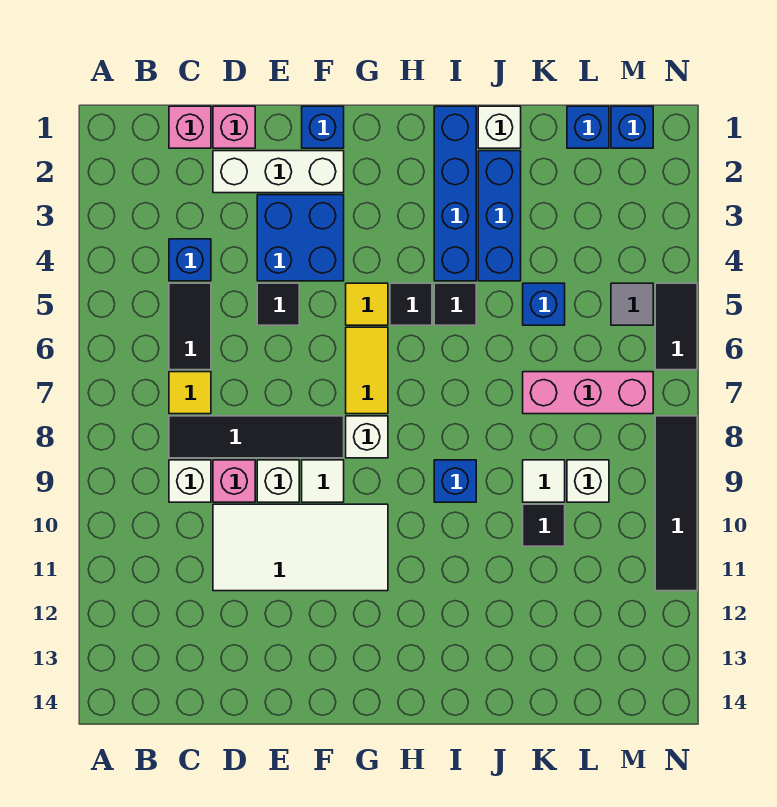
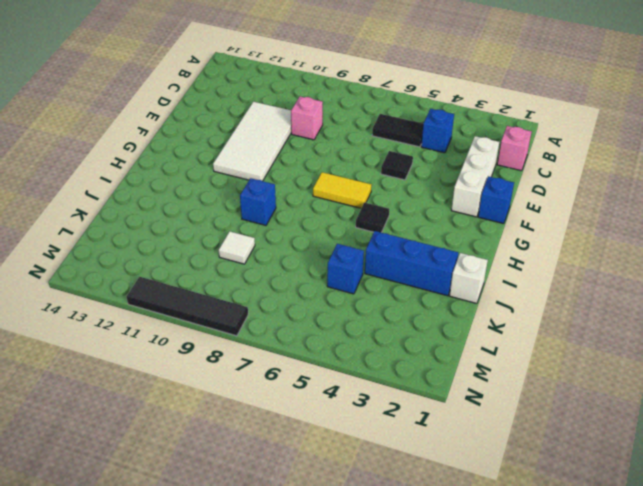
none -> yellow tile C7 level 1
none -> black tile C8:F8 level 1
none -> white brick C9 level 1
none -> pink brick D1 level 1

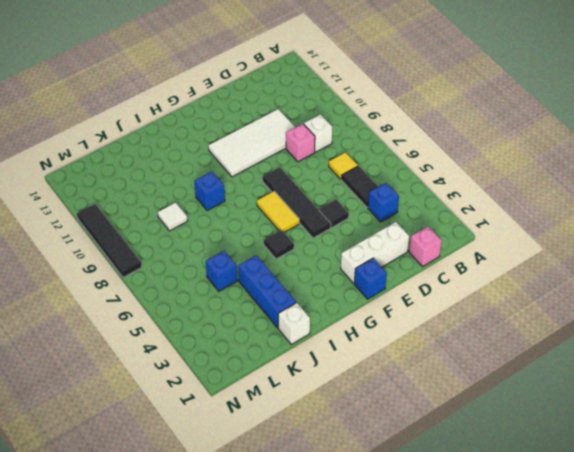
black tile F5:F8 level 1 -> black tile C8:F8 level 1
none -> pink brick D1 level 1
none -> blue brick E3:F4 level 1
none -> white brick E9 level 1
none -> white tile F9 level 1

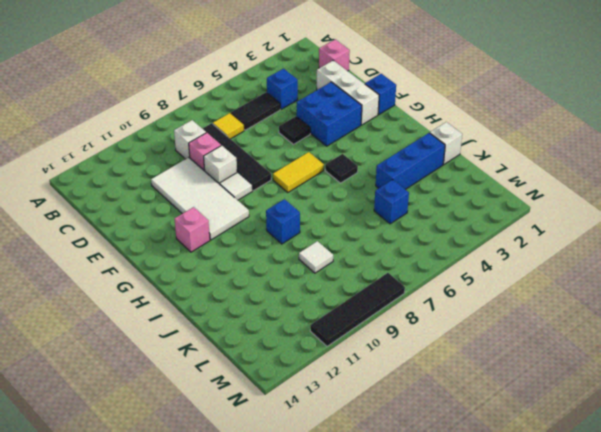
pink brick G12 level 1 -> pink brick D1 level 1
none -> yellow tile G5 level 1
none -> white brick G8 level 1
none -> blue brick I1:I4 level 1
none -> black tile I5 level 1

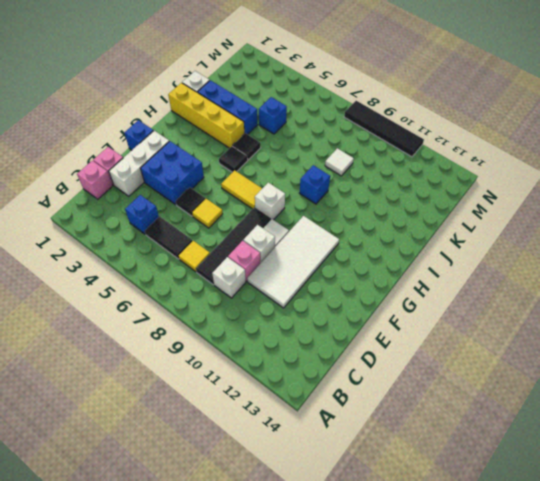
yellow tile E6 level 1 -> yellow tile G5 level 1
yellow brick I1:I4 level 1 -> blue brick I1:I4 level 1
none -> pink brick K7:M7 level 1
none -> black tile K10 level 1
none -> blue brick L1 level 1
none -> white brick L9 level 1

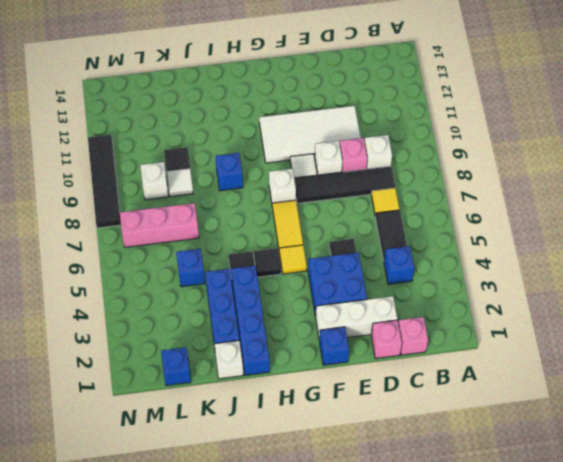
none -> blue brick M1 level 1
none -> grey tile M5 level 1
none -> black tile N5:N6 level 1

